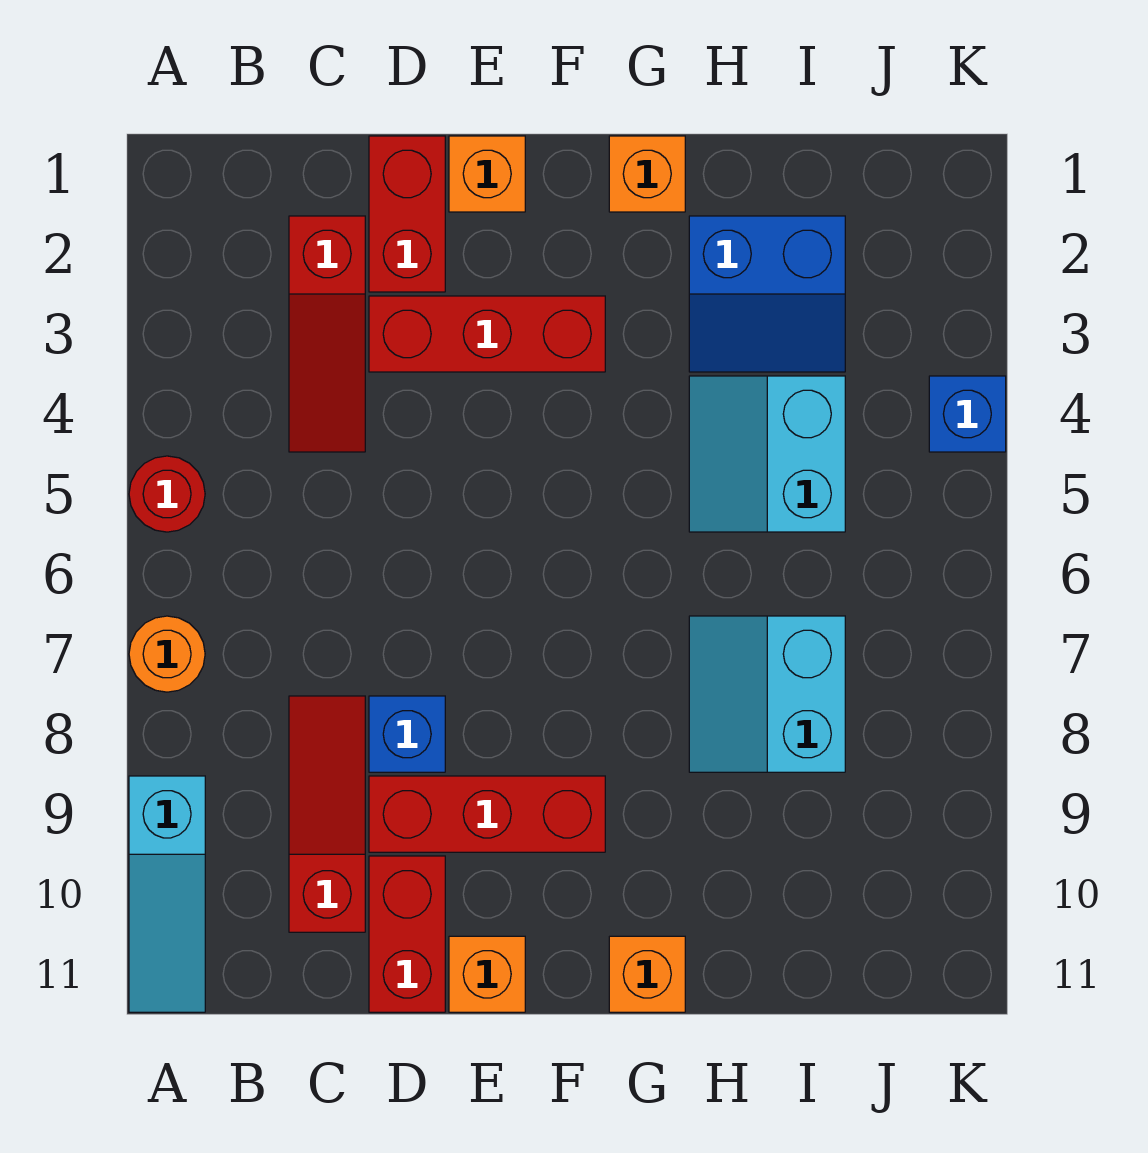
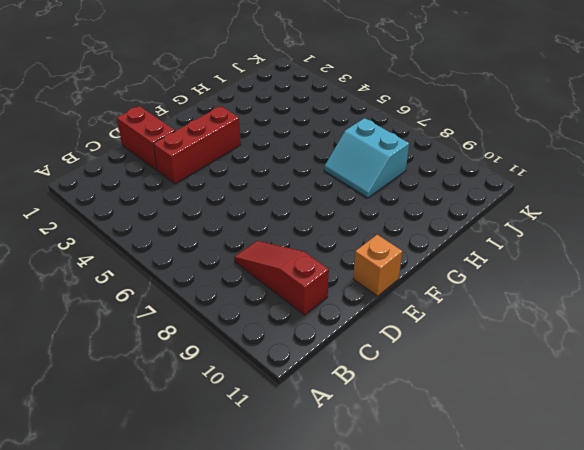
none -> red round brick A5 level 1
none -> orange round brick A7 level 1
none -> cyan slope A9:A11 level 1 top 9

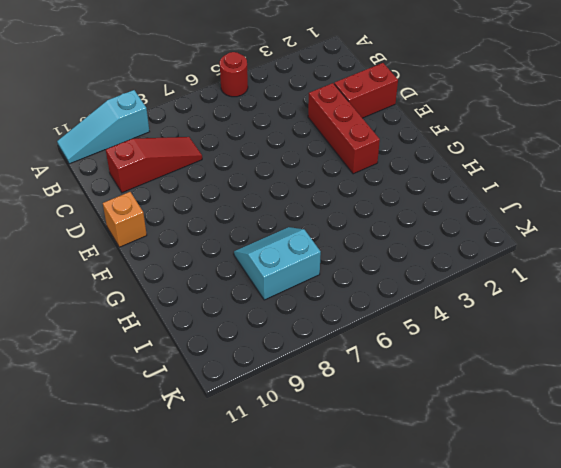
none -> orange round brick A7 level 1
none -> red slope C2:C4 level 1 top 2
none -> blue brick D8 level 1

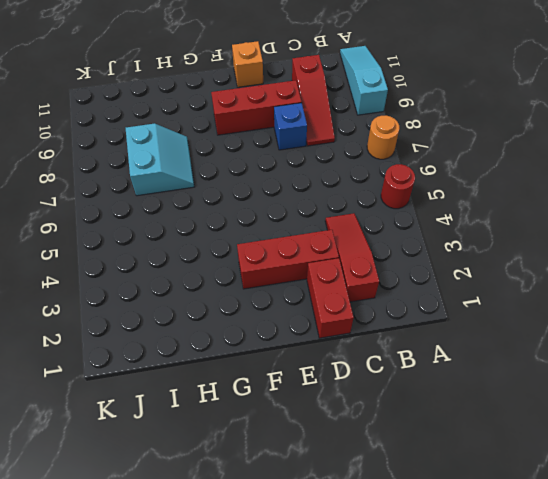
none -> red brick D10:D11 level 1
none -> orange brick E1 level 1
none -> orange brick G1 level 1

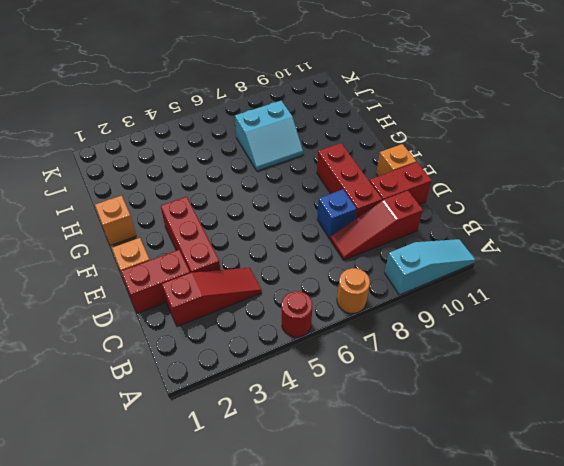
none -> orange brick G11 level 1
none -> blue slope H2:I3 level 1 top 2
none -> cyan slope H4:I5 level 1 top I

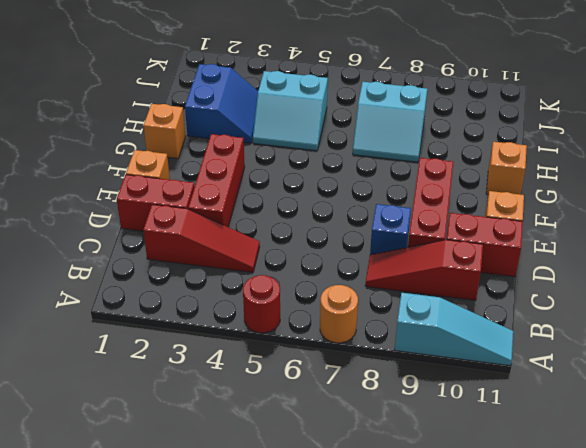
none -> blue brick K4 level 1

